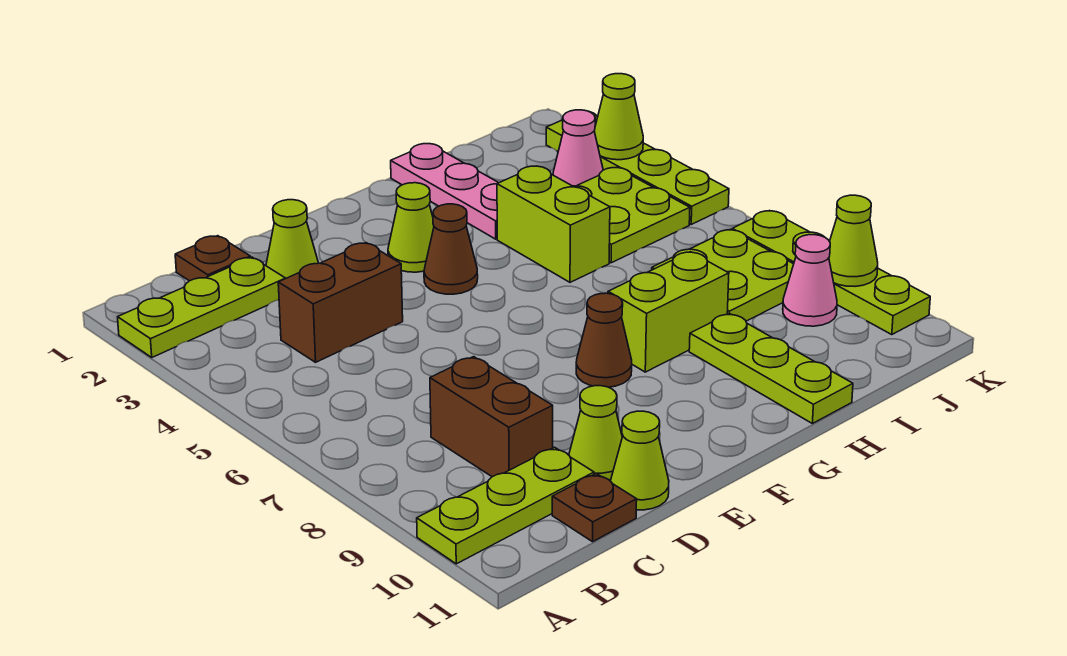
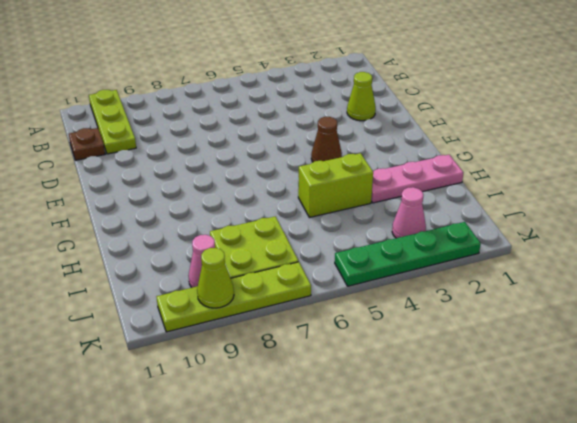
green plate K2:K5 level 1 -> lime plate K2:K5 level 1
none -> lime plate A2:C2 level 1
none -> brown plate C1 level 1
none -> brown brick C4:D4 level 1

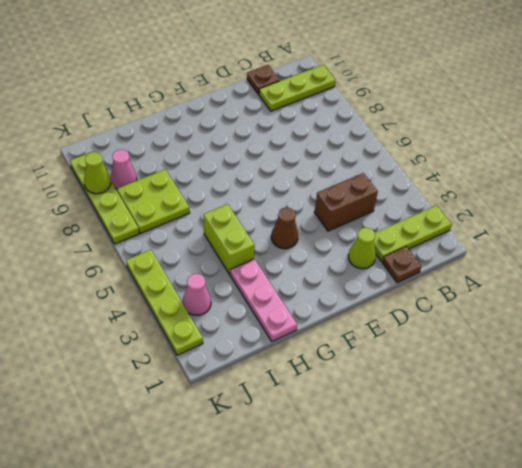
none -> brown brick C8:C9 level 1
none -> lime cone D10 level 1
none -> lime cone D11 level 1

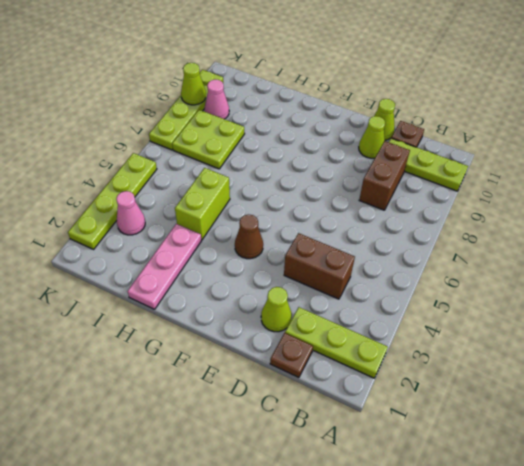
none -> lime cone F3 level 1
none -> brown cone F8 level 1
none -> lime brick G8:H8 level 1

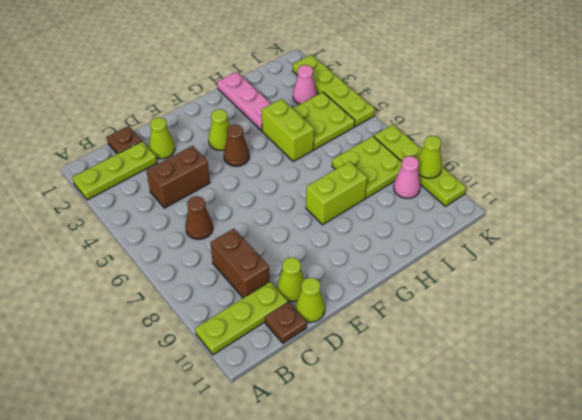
brown cone C6 level 1 -> brown cone F8 level 1
none -> lime plate H9:H11 level 1
none -> lime cone K3 level 2

